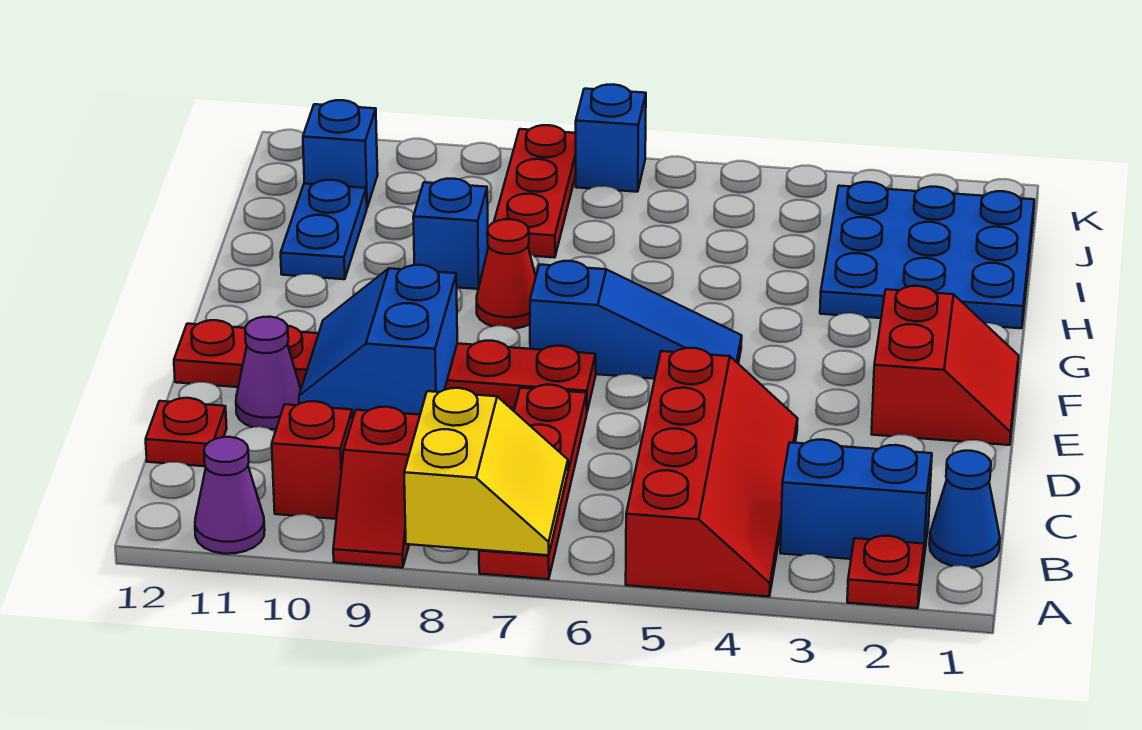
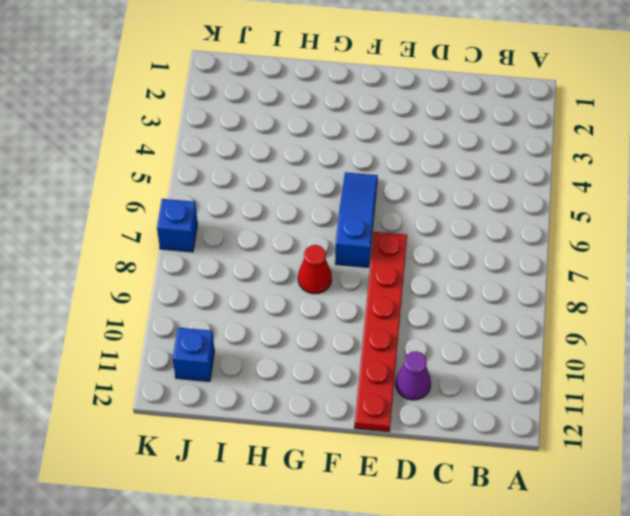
none -> red plate A2 level 1
none -> red slope A4:D5 level 1 top 5
none -> red plate A7:D7 level 1

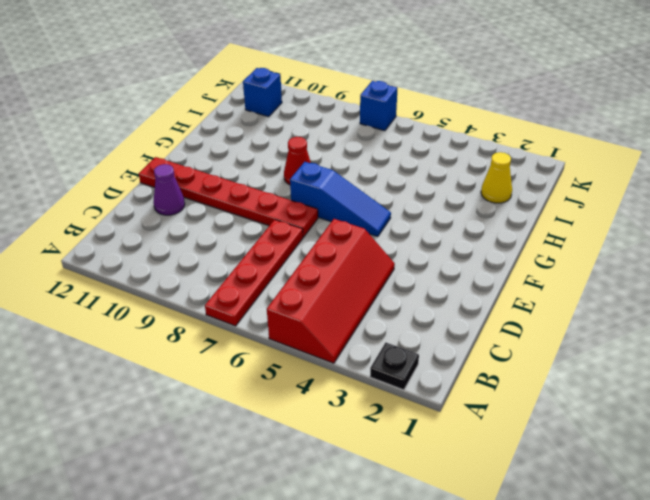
black plate A2 level 1 -> red plate A2 level 1
yellow cone I2 level 1 -> blue plate H1:J3 level 1
none -> red slope A9:B9 level 1 top B
none -> purple cone A11 level 1
none -> blue cone B1 level 1

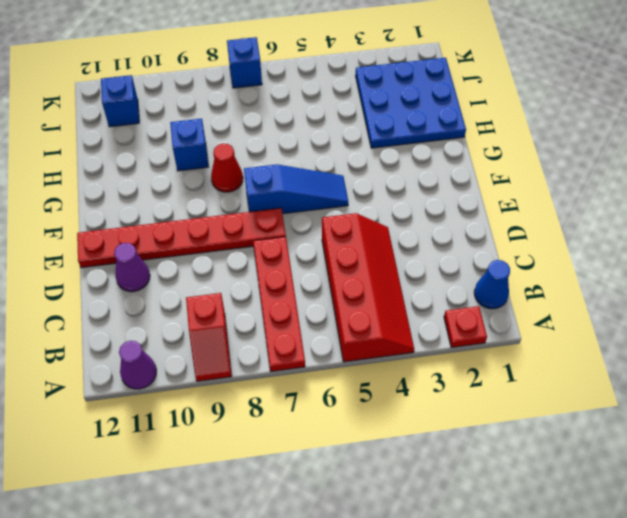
none -> blue brick B2:B3 level 1
none -> red brick B10 level 1
none -> red plate C12 level 1

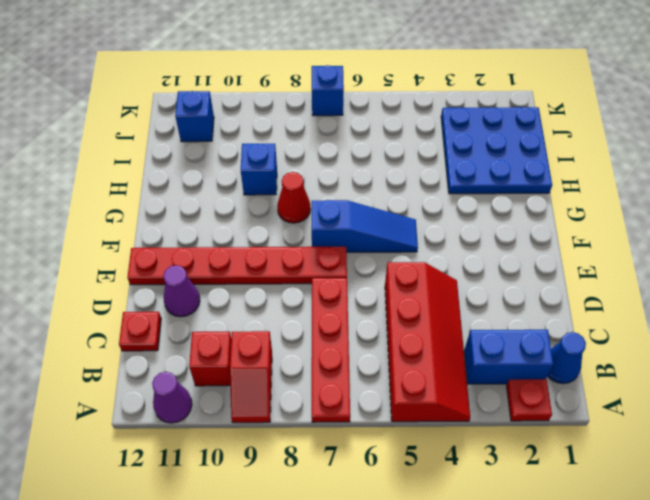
none -> red slope E1:F2 level 1 top 2
none -> blue plate H11:I11 level 1
none -> red plate I8:K8 level 1

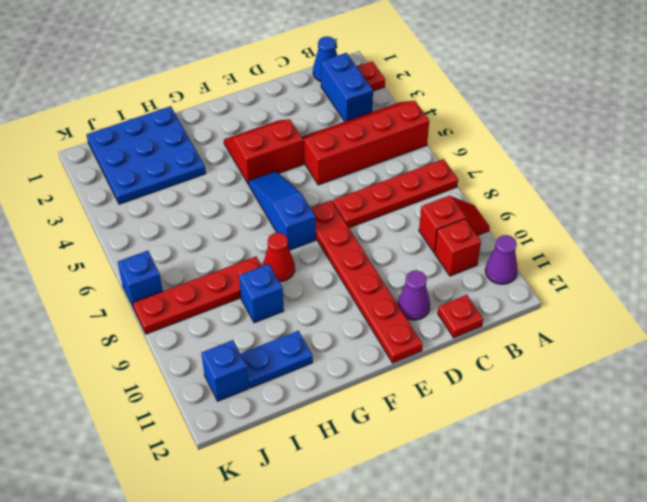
red slope E3:F4 level 1 top 4 -> red slope E1:F2 level 1 top 2
red plate H8:K8 level 1 -> red plate I8:K8 level 1
none -> yellow slope A7:B8 level 2 top 8
none -> blue slope D9:E10 level 2 top 9

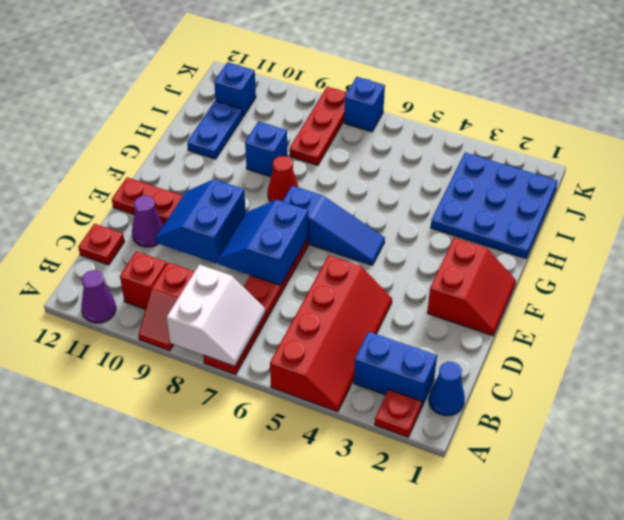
white slope A7:B8 level 2 top 8 -> yellow slope A7:B8 level 2 top 8
blue slope D7:E8 level 2 top 7 -> none

